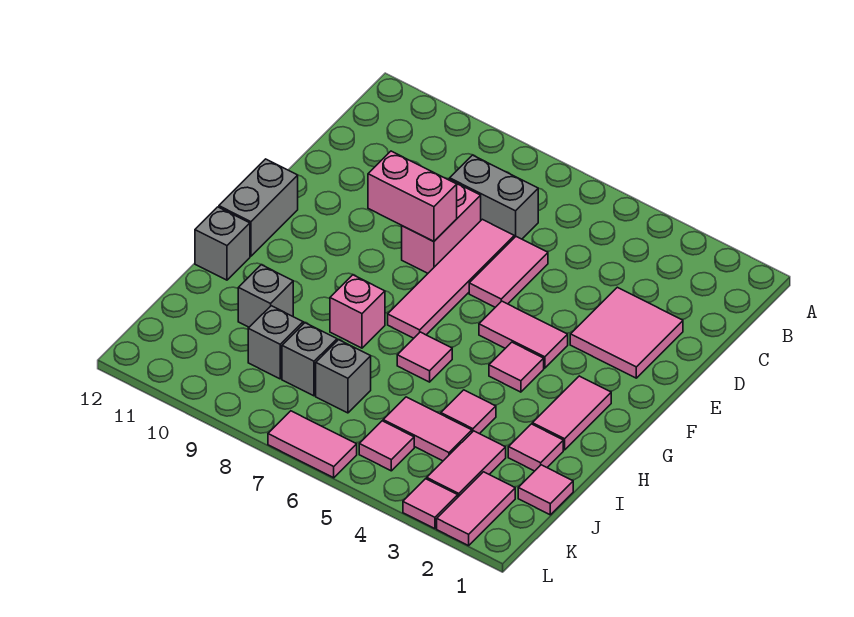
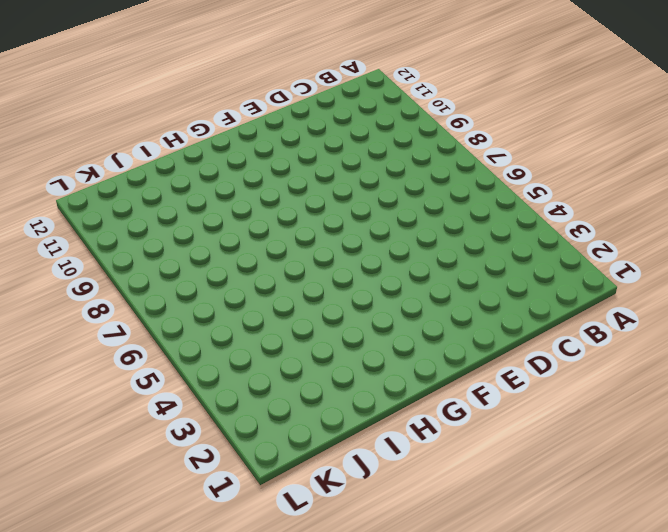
none -> grey brick C7:C8 level 1
none -> pink tile D2:E3 level 1
none -> pink tile D6:E6 level 1

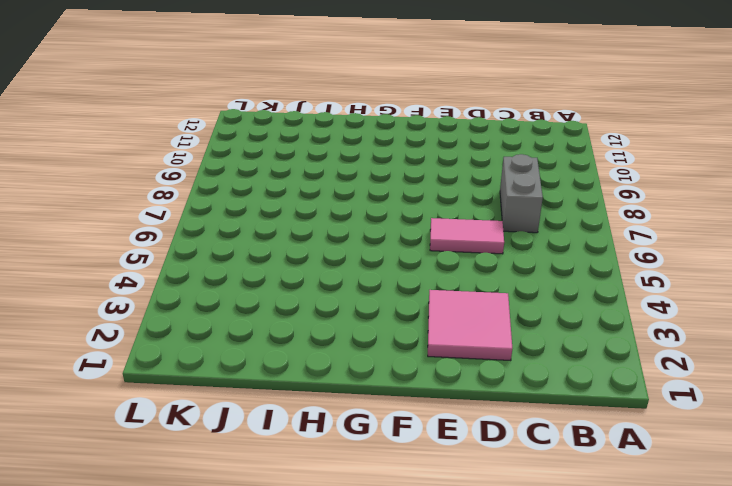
none -> pink tile D7:G7 level 1
none -> pink brick D8:E8 level 1
none -> pink tile F4:F5 level 1

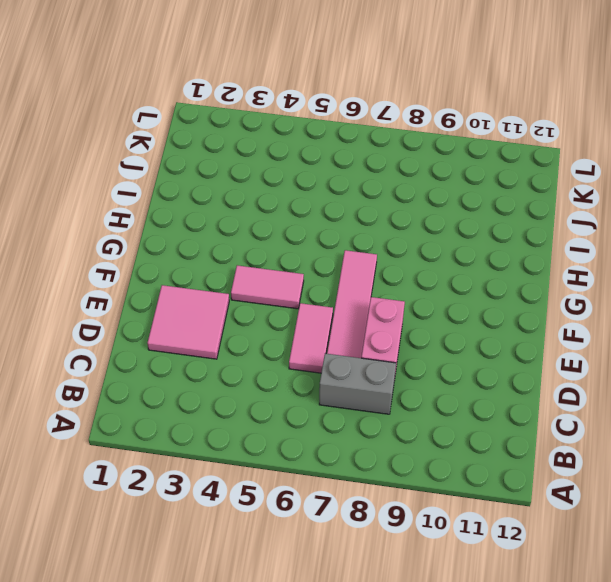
none -> grey brick F12:G12 level 1
none -> pink tile G2:H2 level 1
none -> pink tile G4 level 1

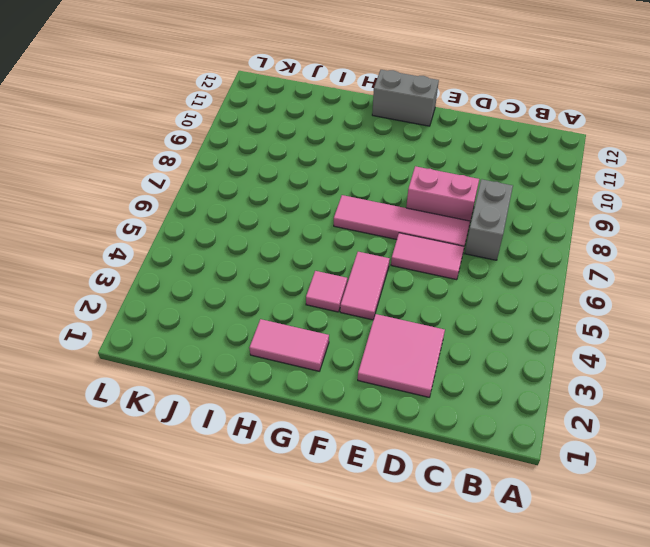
none -> pink tile H6 level 1
none -> pink brick H8 level 1
none -> grey brick H12 level 1

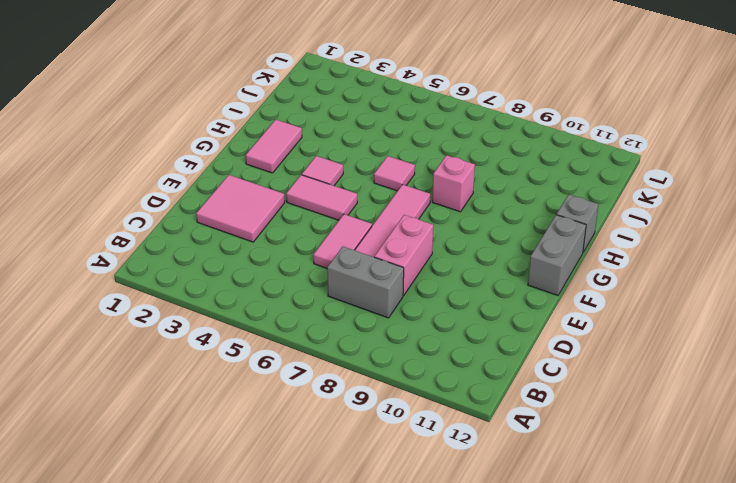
none -> pink tile I2 level 1
none -> pink tile I4 level 1
none -> grey brick I10 level 1

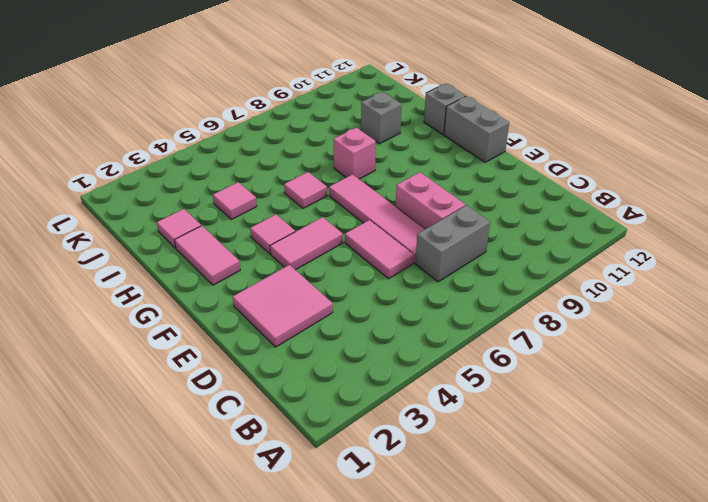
none -> pink tile J1 level 1
none -> pink tile J3:K3 level 1
none -> pink tile J4:J5 level 1

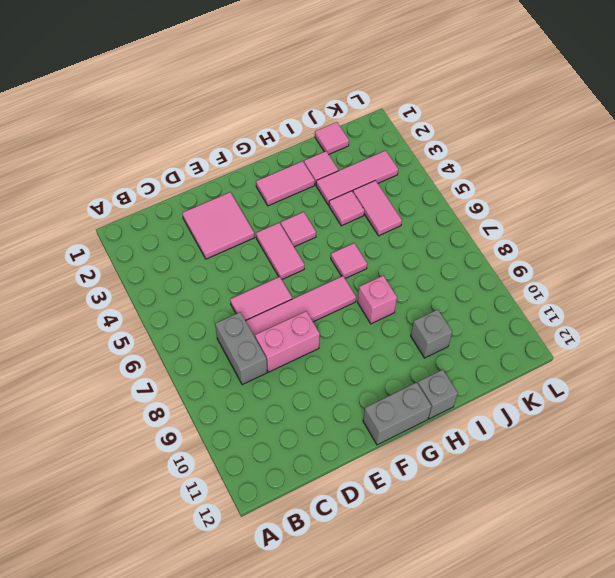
pink tile I3:K3 level 1 -> pink tile J3:K3 level 1
none -> grey brick J7 level 1
none -> grey brick J8 level 1
none -> grey brick J9 level 1

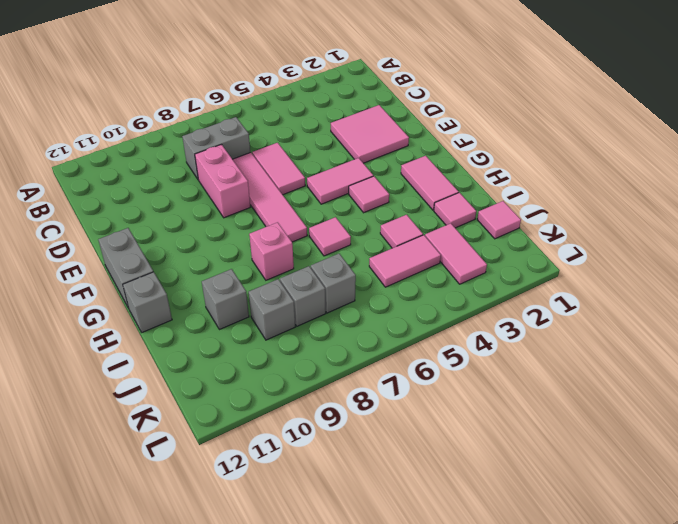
none -> pink tile K2:L2 level 1
none -> pink tile K5 level 1
none -> pink tile L3 level 1

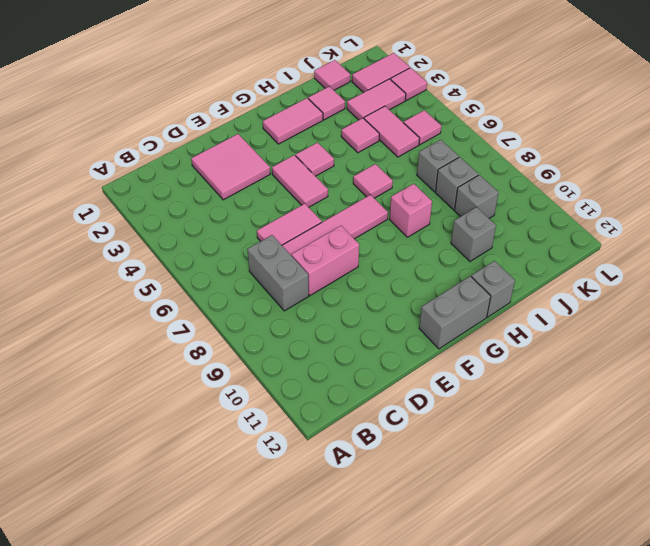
none -> pink tile L6:L7 level 1
none -> pink brick E8:E9 level 2

